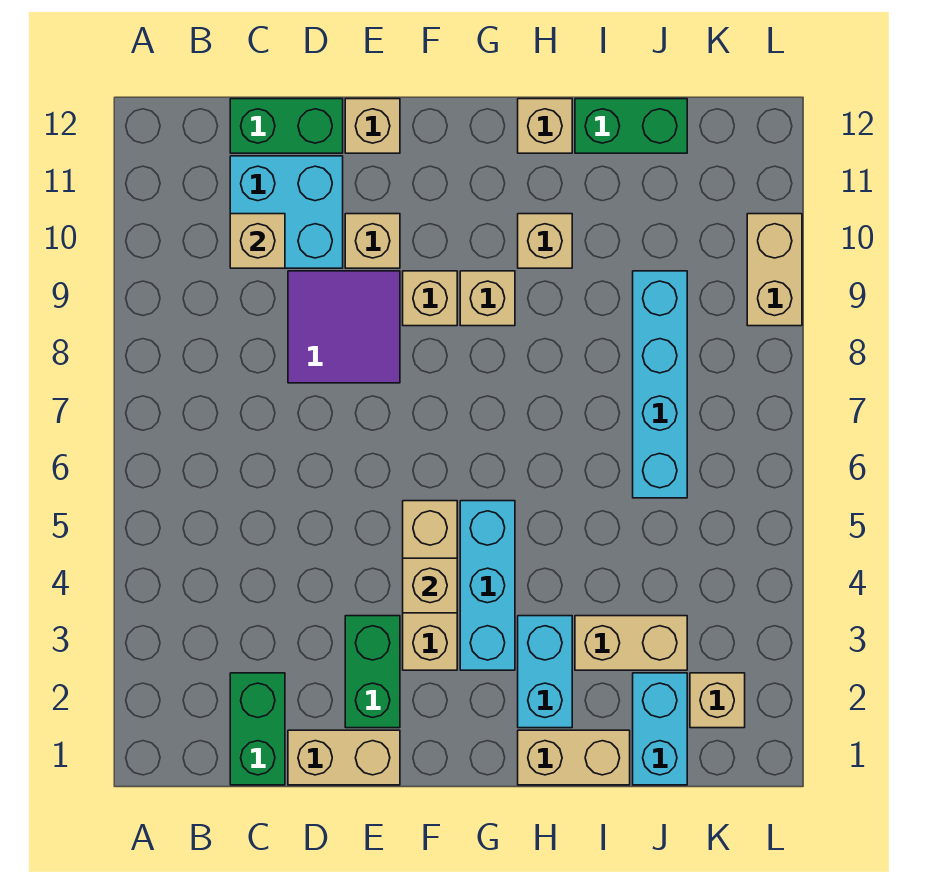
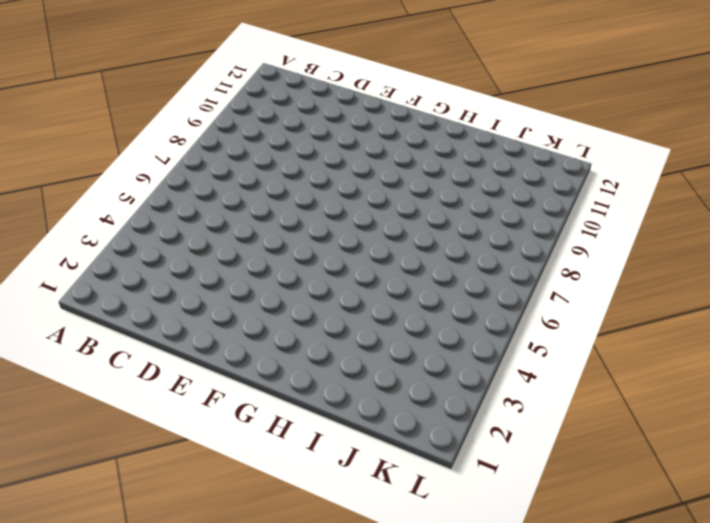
none -> green brick C1:C2 level 1
none -> cyan brick C10:D11 level 1
none -> green brick C12:D12 level 1

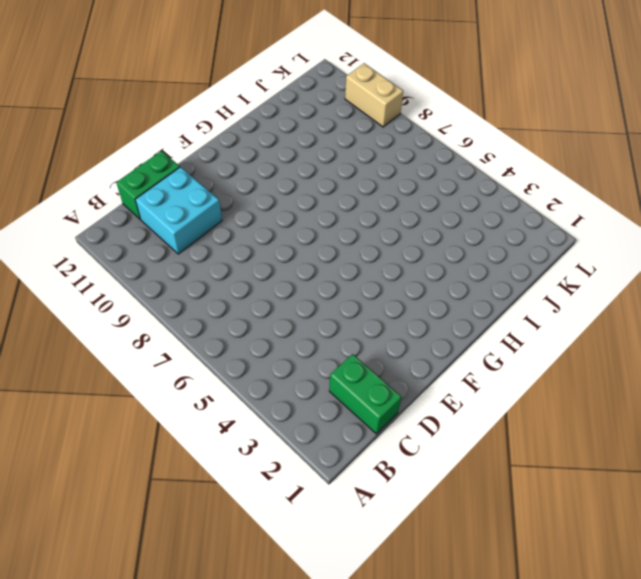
none -> tan brick D1:E1 level 1
none -> purple tile D8:E9 level 1
none -> green brick E2:E3 level 1

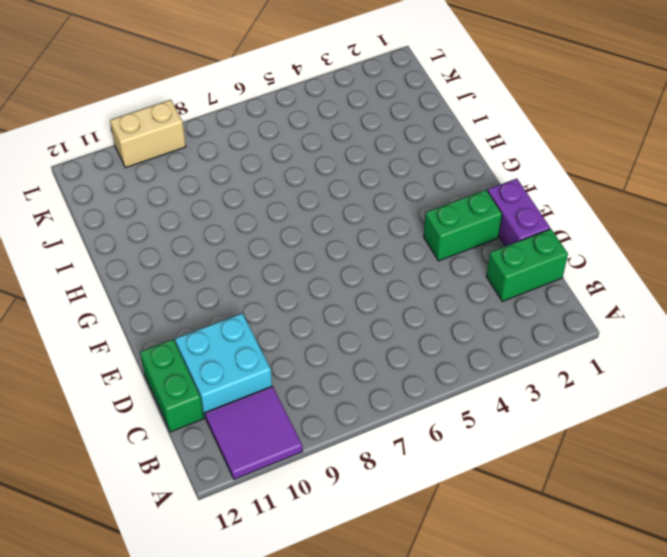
purple tile A10:B11 level 1 -> purple tile D8:E9 level 1
purple brick D1:E1 level 1 -> tan brick D1:E1 level 1
none -> tan brick E10 level 1
none -> tan brick E12 level 1
none -> tan brick F3:F5 level 1

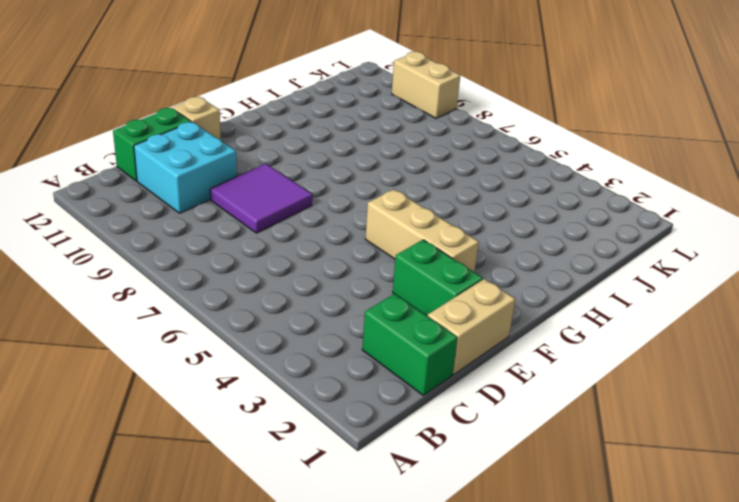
none -> tan brick E10 level 1
none -> tan brick F9 level 1
none -> cyan brick G3:G5 level 1

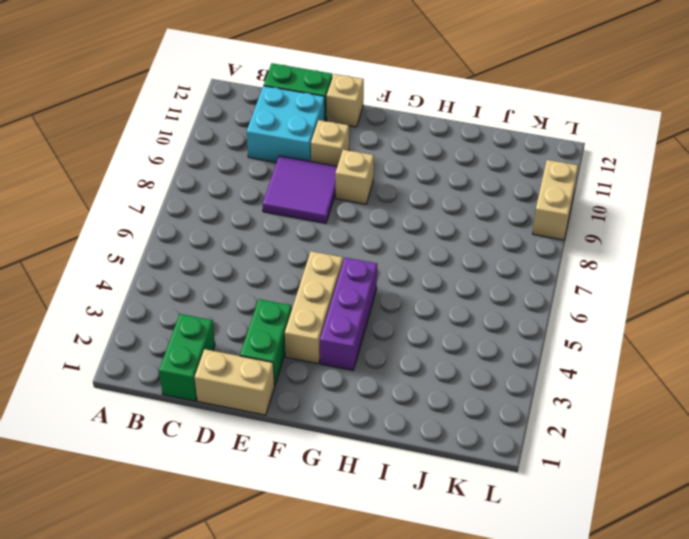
purple brick G3:G5 level 1 -> cyan brick G3:G5 level 1
none -> tan brick G9 level 1
none -> tan brick H1:I1 level 1
none -> cyan brick H2:H3 level 1

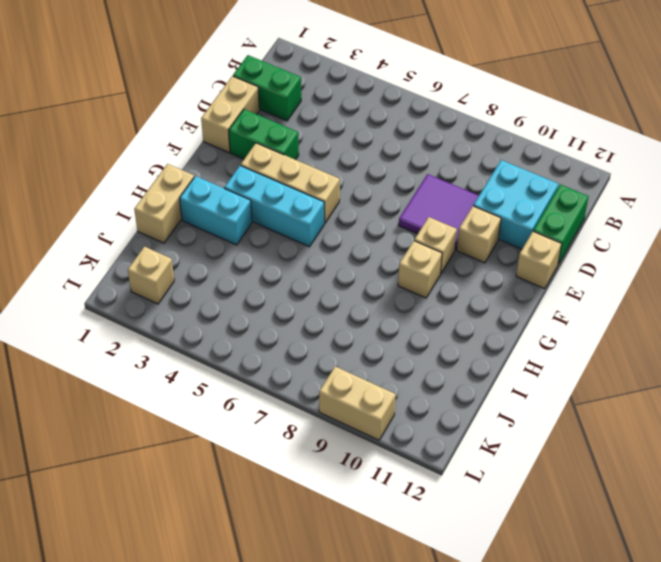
none -> tan brick H10 level 1
none -> tan brick H12 level 1
none -> tan brick I3:J3 level 1

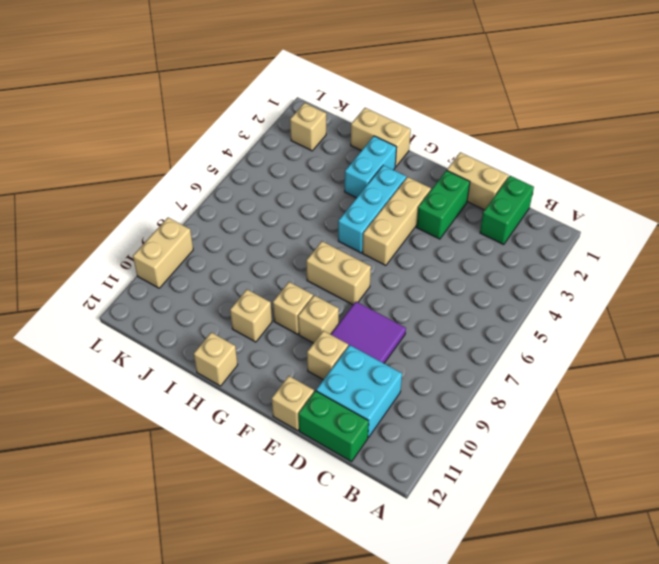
tan brick F7:G7 level 1 -> tan brick I3:J3 level 1
none -> green brick I12:J12 level 1
none -> cyan brick J1:J2 level 1
none -> cyan brick J6:J9 level 1

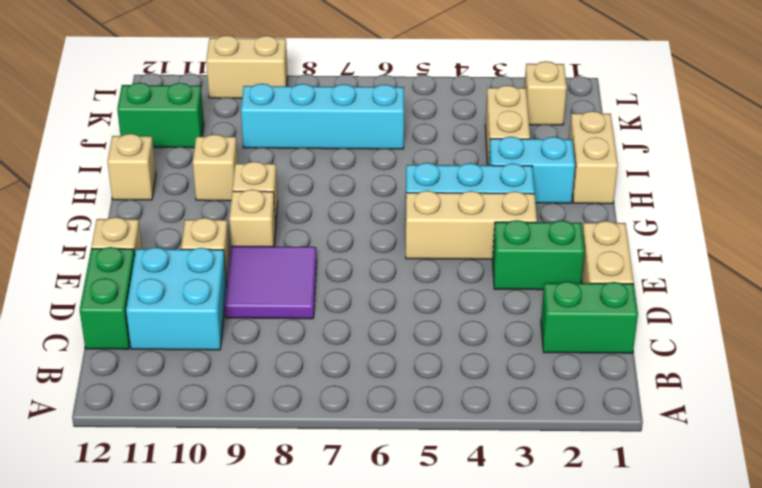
green brick J11:J12 level 1 -> green brick I12:J12 level 1
none -> cyan brick J1:J2 level 1
none -> tan brick C10 level 2
none -> tan brick F4 level 2

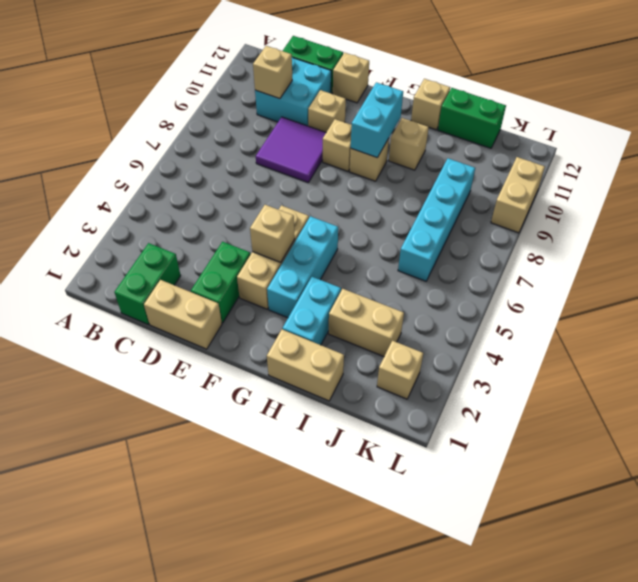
cyan brick G9:G10 level 2 -> cyan brick J1:J2 level 1

